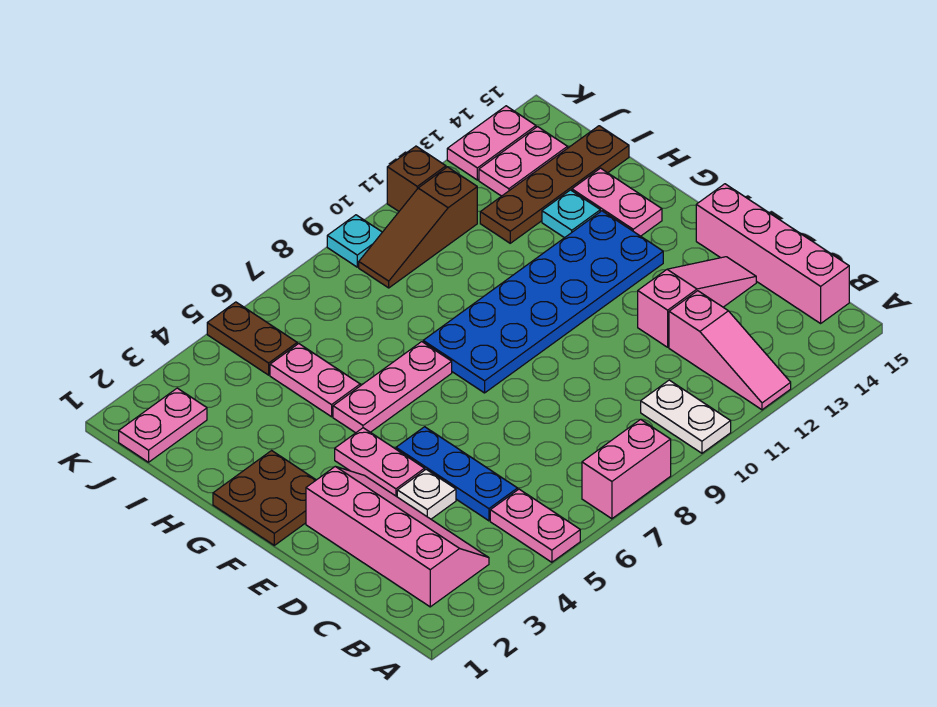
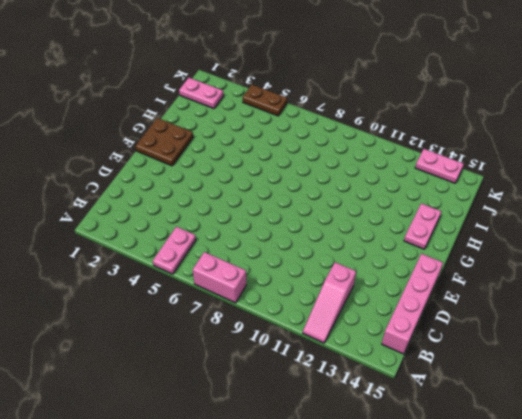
brown plate K4:K5 level 1 -> brown plate J5:K5 level 1
none -> white plate A10:B10 level 1
none -> pink slope B2:E3 level 1 top 2
none -> blue plate C5:E5 level 1

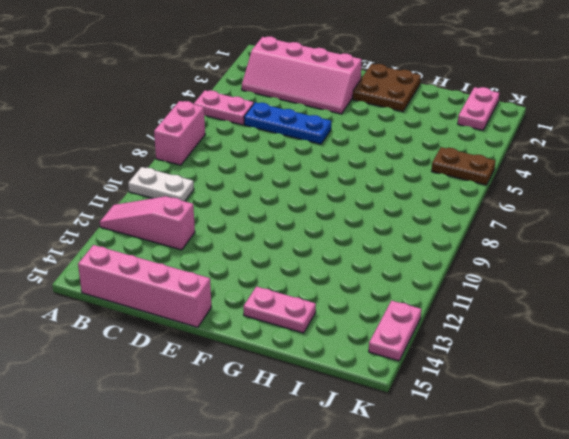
none -> white plate D4 level 1
none -> pink slope D12:D14 level 1 top 12
none -> pink plate E4:F4 level 1

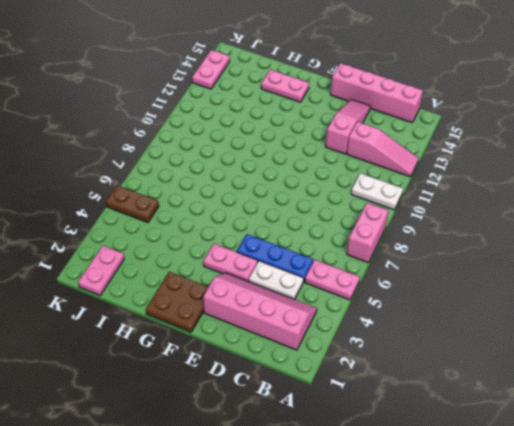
white plate C4:D4 level 1 -> white plate D4 level 1
none -> blue plate F8:G13 level 1
none -> pink plate G5:G7 level 1
none -> pink plate H5:I5 level 1

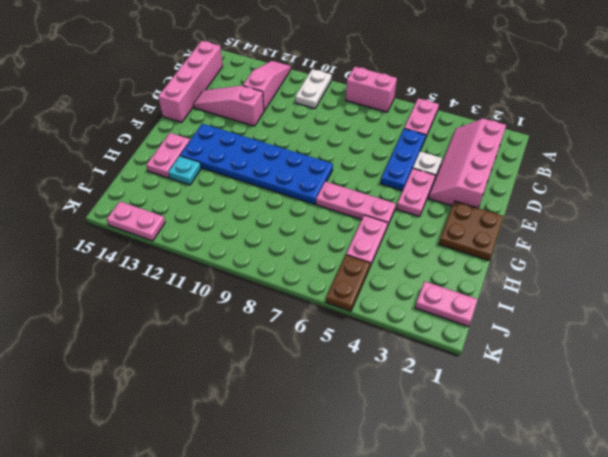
none -> brown plate I12:I15 level 1
none -> brown slope J9:J11 level 1 top 11
none -> pink plate J13:J14 level 1

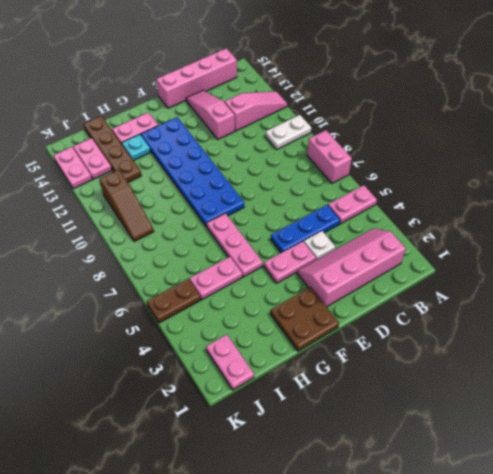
none -> cyan plate K9 level 1
none -> brown brick K11 level 1

